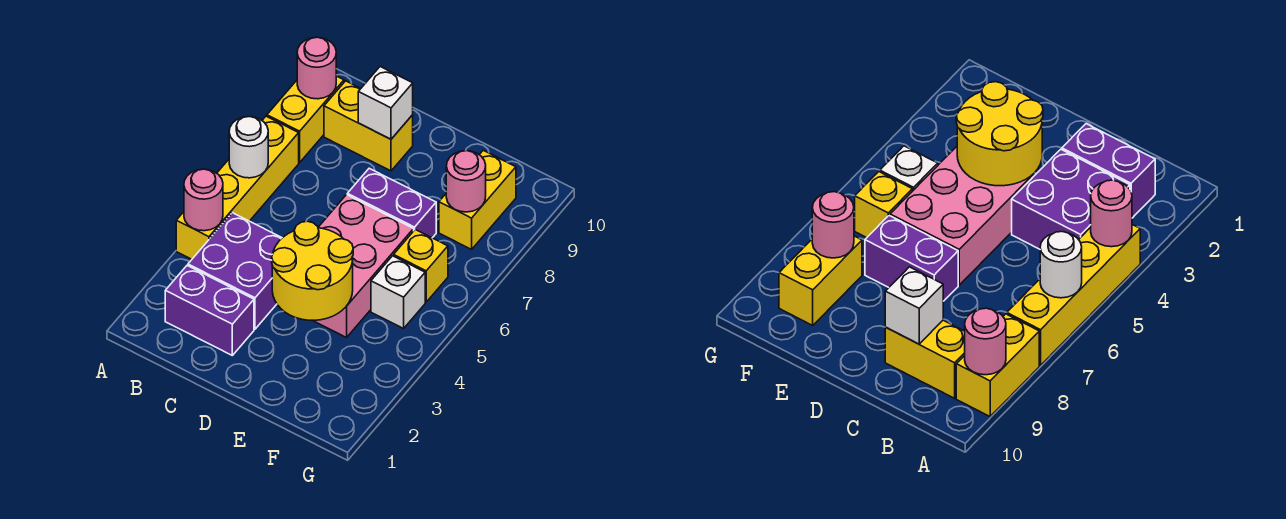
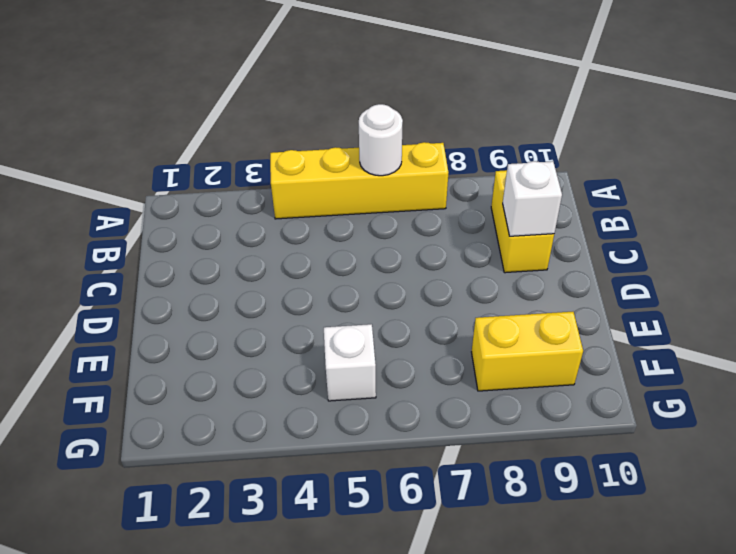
none -> yellow brick A8:A9 level 1
none -> purple brick B2:C2 level 1
none -> purple brick B3:C4 level 1

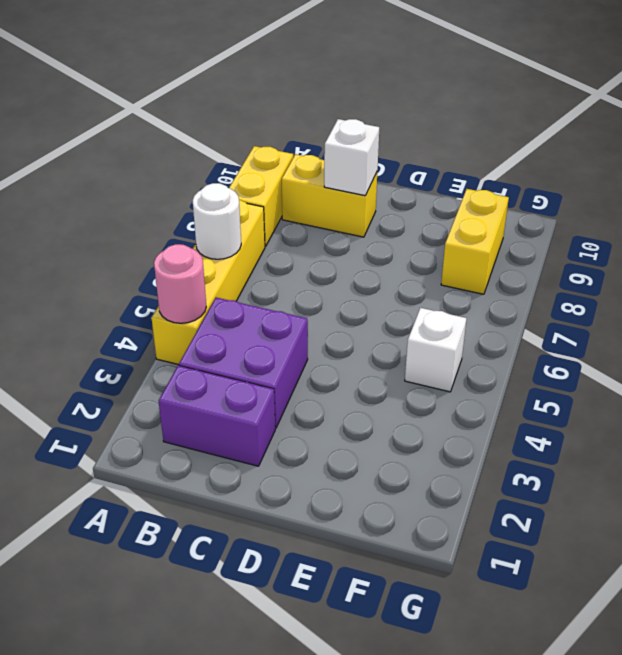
none -> pink brick D4:E6 level 1
none -> purple brick D7:E7 level 1
none -> yellow brick F6 level 1

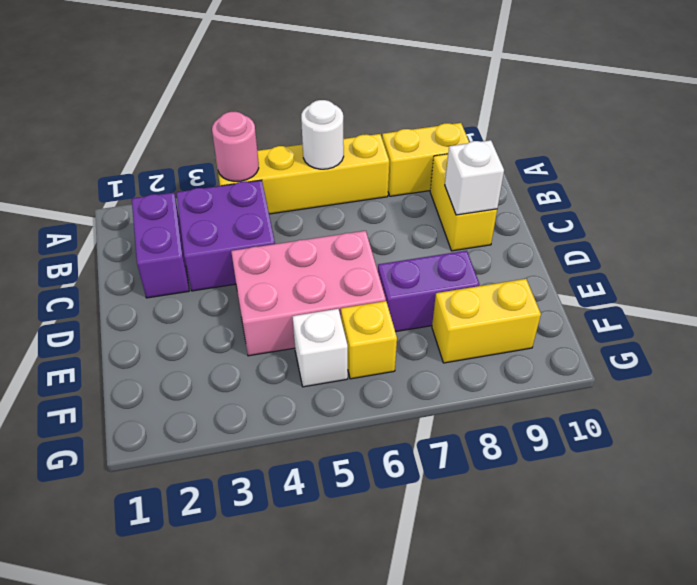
purple brick E7:E8 level 1 -> purple brick D7:E7 level 1
none -> pink round brick A9 level 2
none -> yellow round brick D3:E4 level 2
none -> pink round brick F8 level 2

